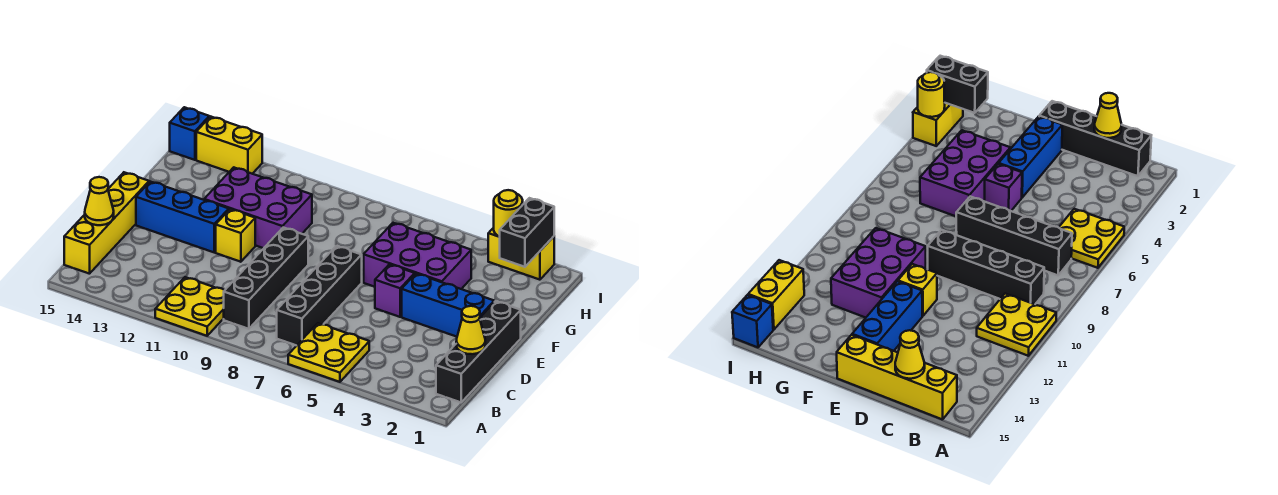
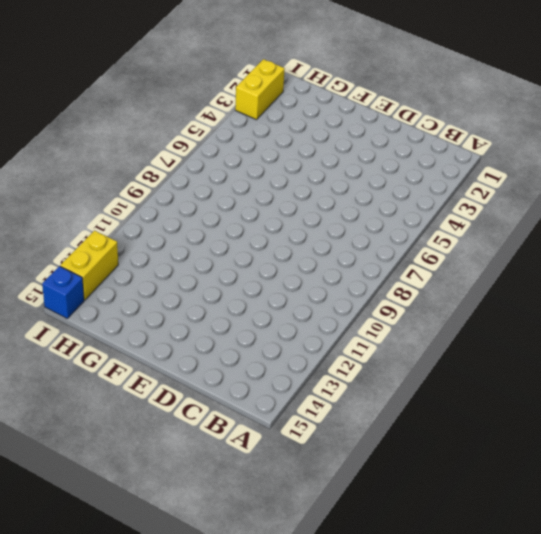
none -> yellow plate A5:B6 level 1
none -> yellow plate A10:B11 level 1
none -> black brick B1:E1 level 1

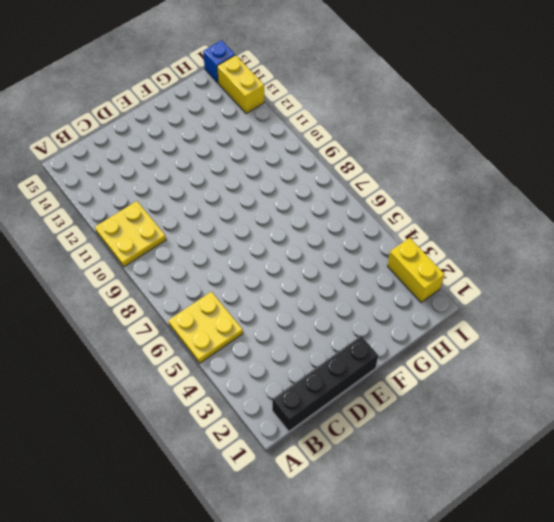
none -> black brick B7:E7 level 1
none -> black brick B9:E9 level 1
none -> yellow brick B15:E15 level 1

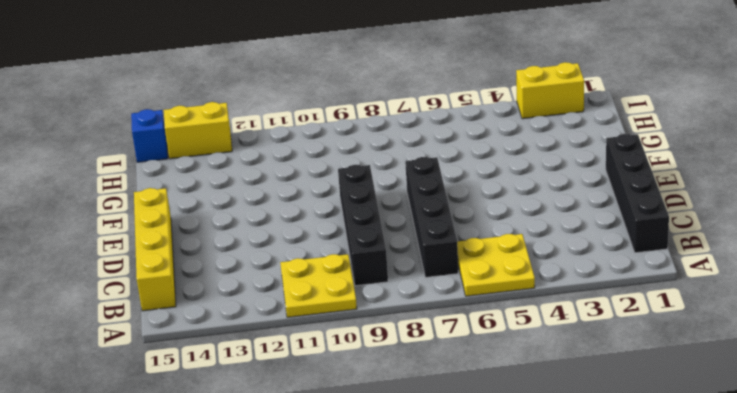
none -> blue brick E2:E4 level 1
none -> purple brick E5 level 1
none -> yellow brick E11 level 1

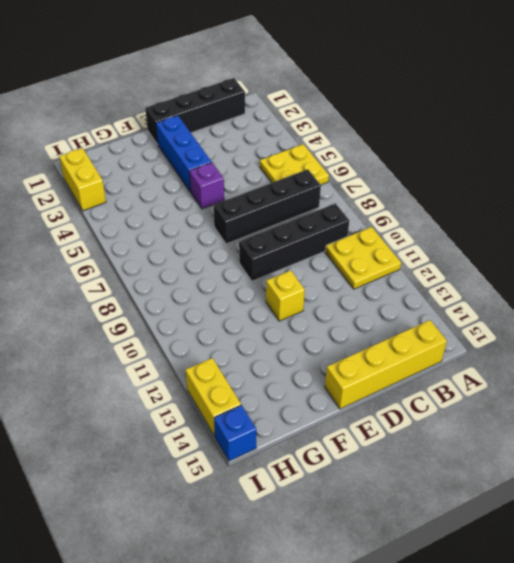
none -> blue brick E12:E14 level 1
none -> purple brick F4:G6 level 1
none -> purple brick F10:G12 level 1

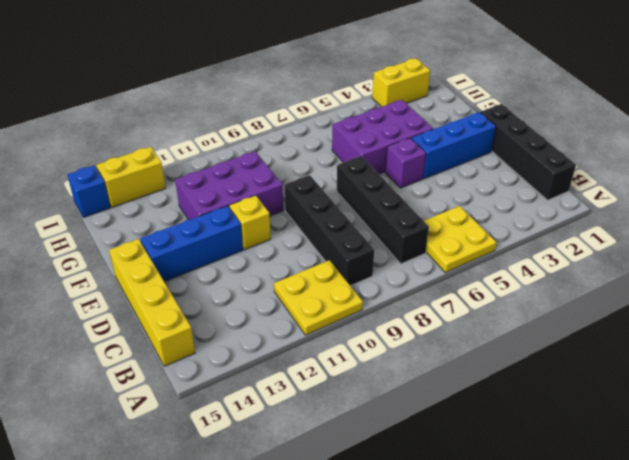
none -> yellow cone C1 level 2
none -> yellow cone C15 level 2
none -> black brick H2:I2 level 2

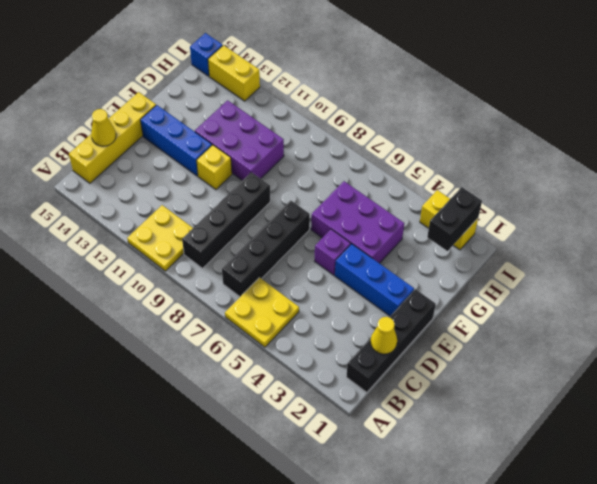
none -> yellow round brick I3 level 2

